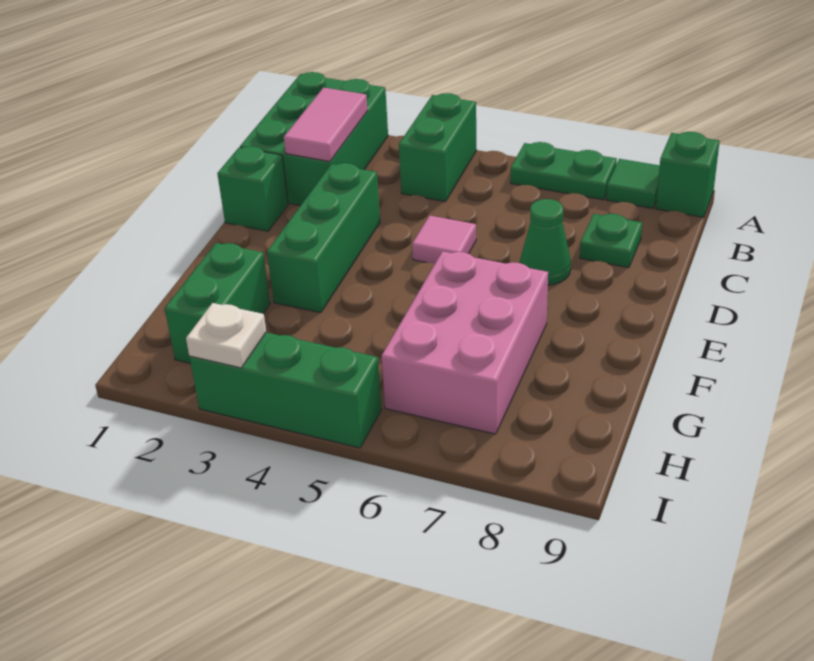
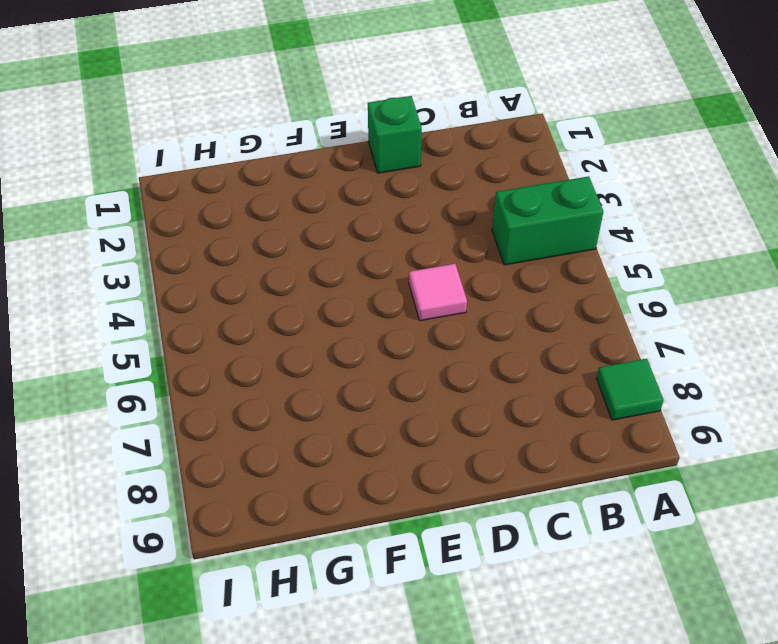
none -> green brick A1:C2 level 1
none -> green plate A6:A7 level 1
none -> green brick A9 level 1

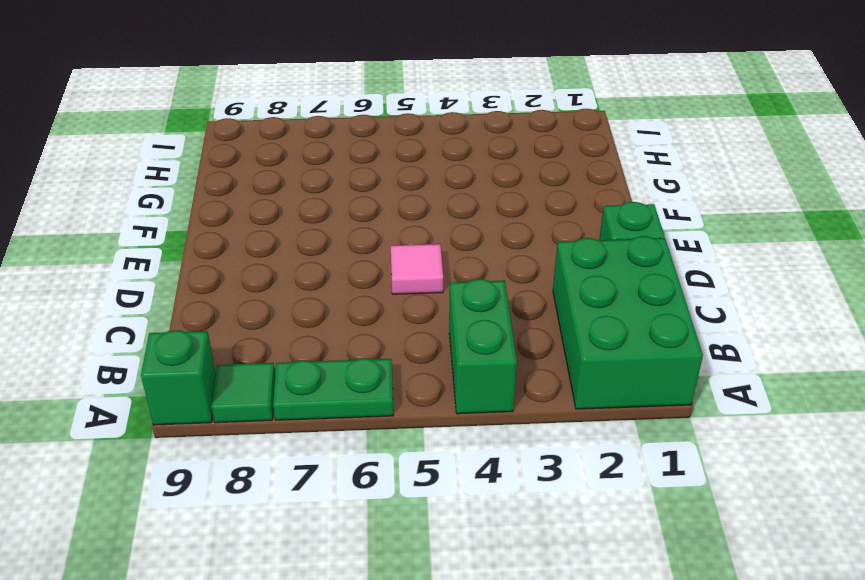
none -> green plate C8 level 1
none -> green brick D3:F3 level 1
none -> green cone D7 level 1

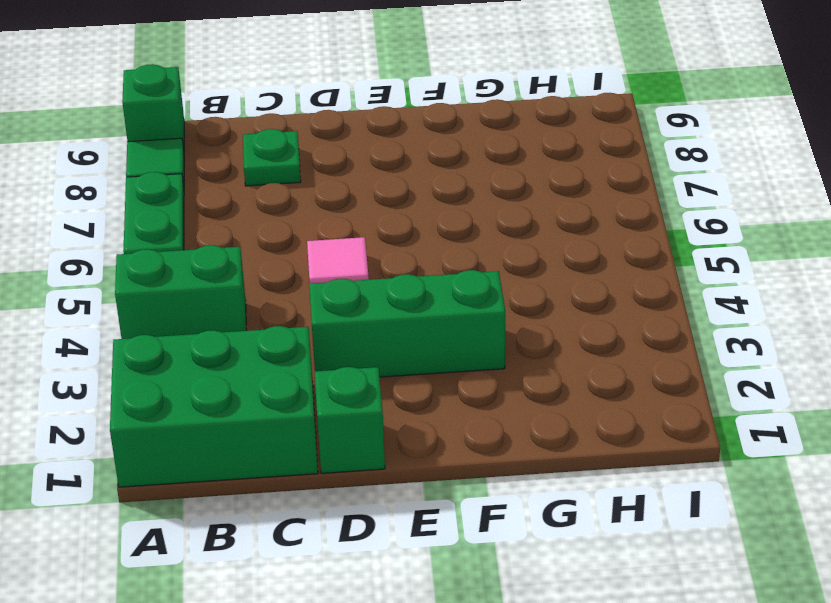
none -> green cone D7 level 1
none -> pink brick F6:H7 level 1
none -> green brick G2:H2 level 1

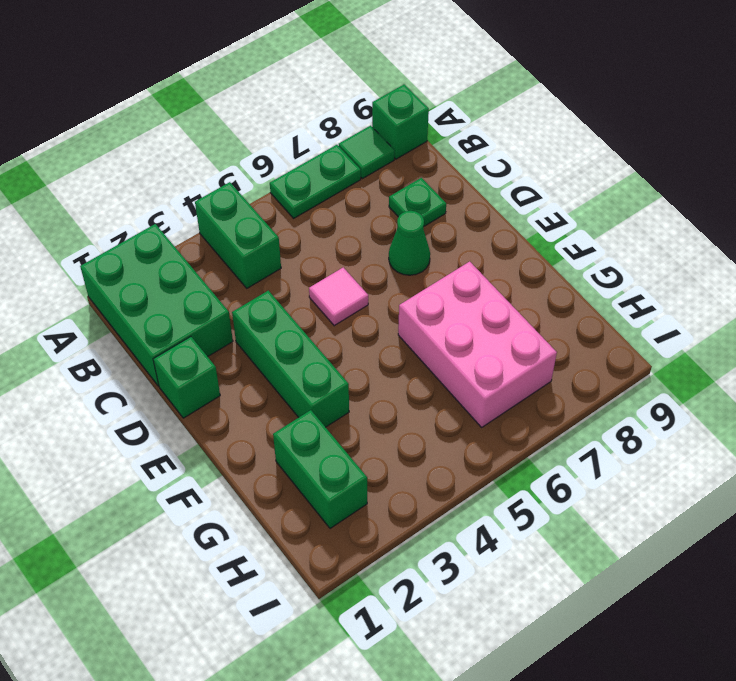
none -> green brick I3:I5 level 1
none -> pink tile B2:C2 level 2
none -> white plate I3 level 2

